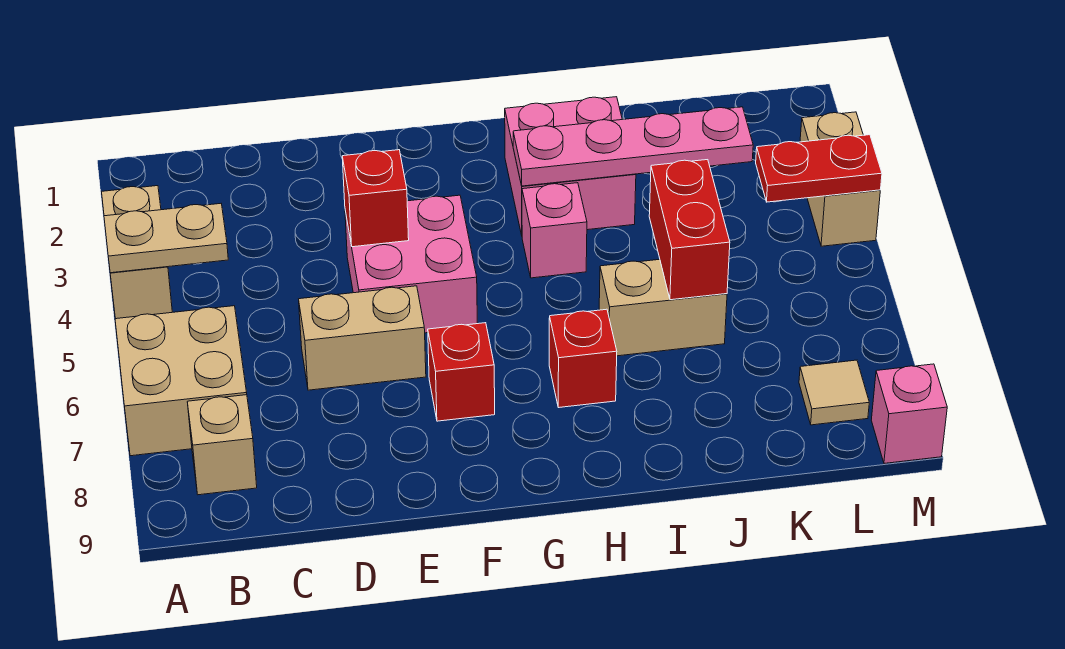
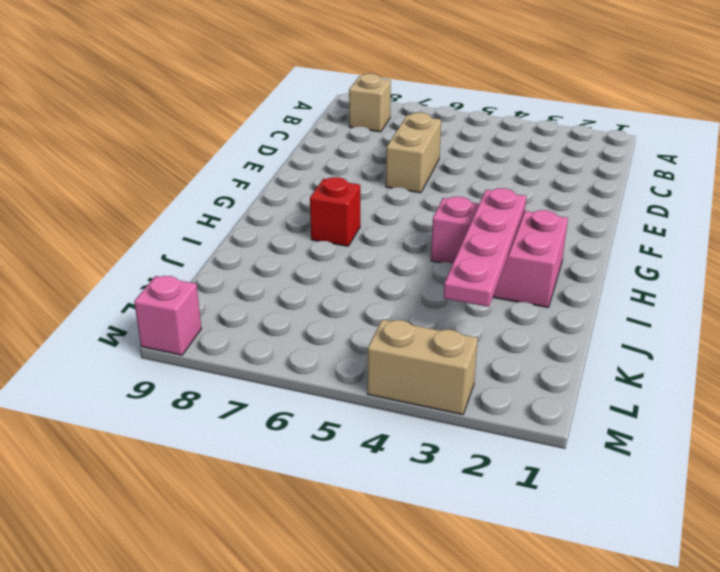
none -> tan brick A3:A4 level 1
none -> tan brick A6:B7 level 1
none -> pink brick E4:F5 level 1

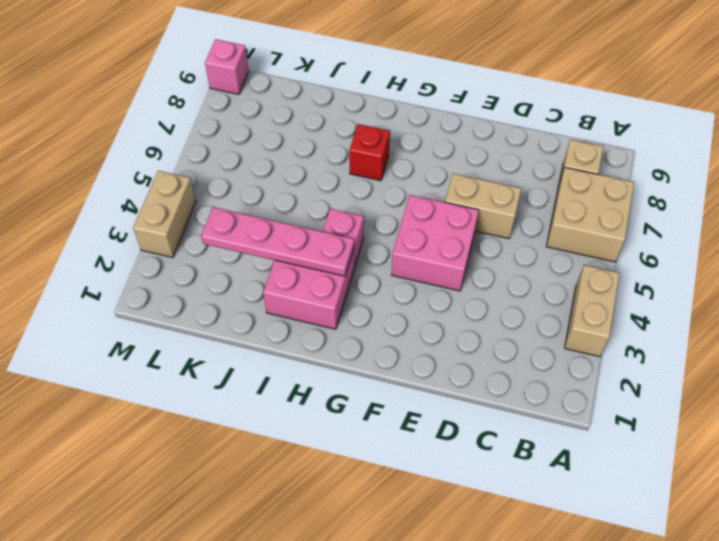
none -> red brick F7 level 1
none -> tan brick I6:J6 level 1
none -> tan tile L8 level 1

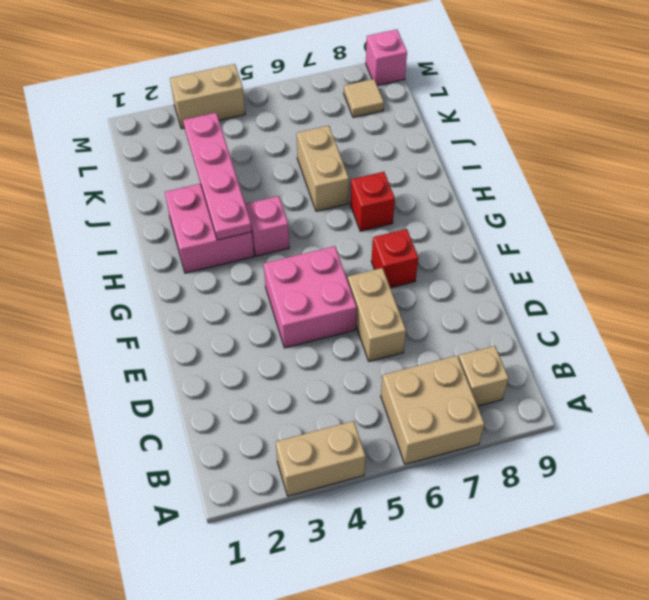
none -> tan plate A4:B4 level 2
none -> red brick E4 level 2
none -> red brick J5:J6 level 2

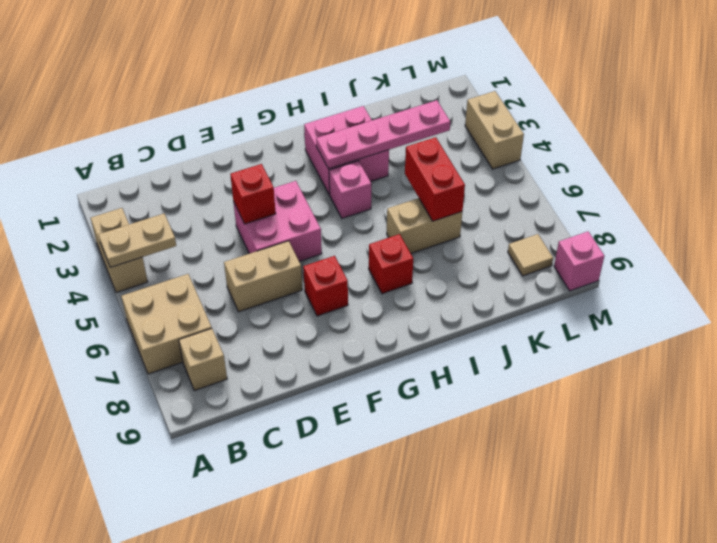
none -> red plate L4:M4 level 2

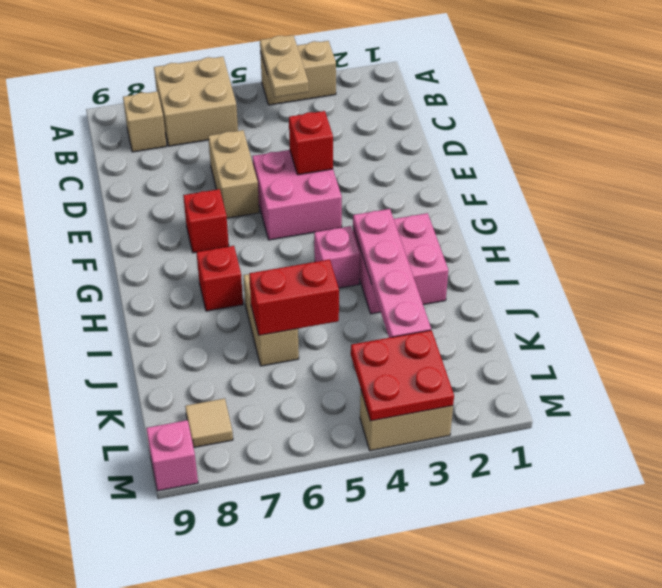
red plate L3:M4 level 2 -> red plate L4:M4 level 2

